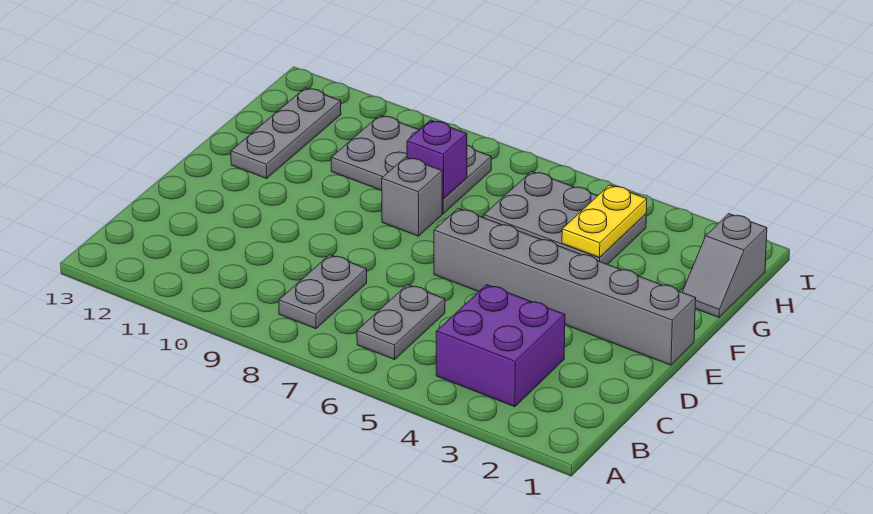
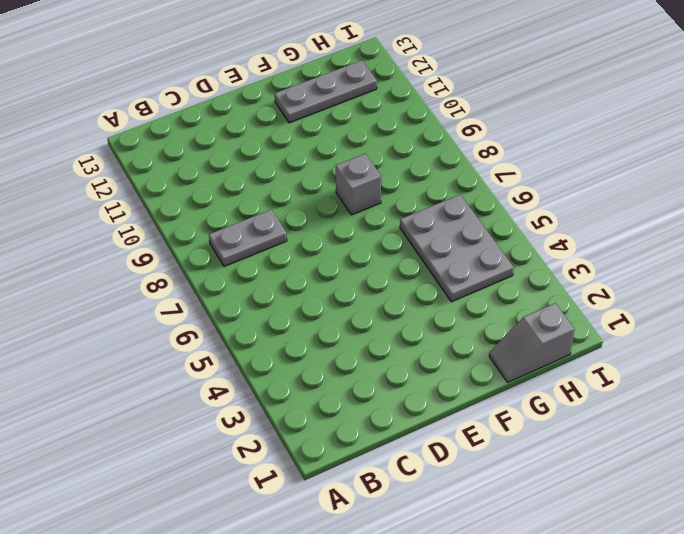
none -> purple brick B3:C4 level 1
none -> grey plate B6:C6 level 1

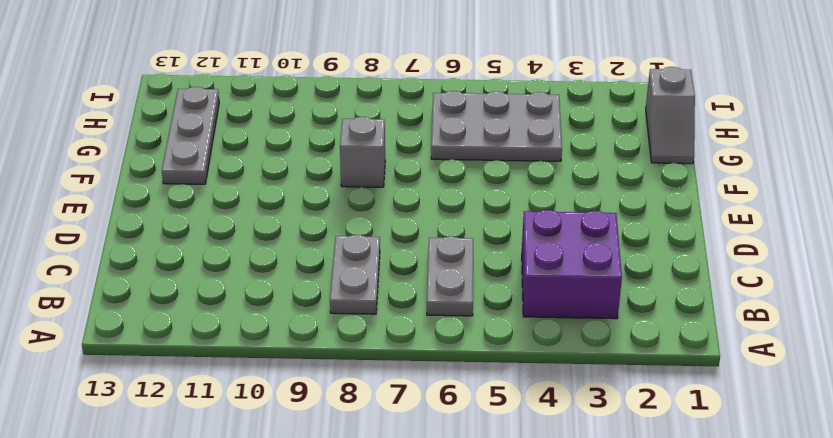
none -> grey brick E1:E6 level 1
none -> grey plate G8:H10 level 1

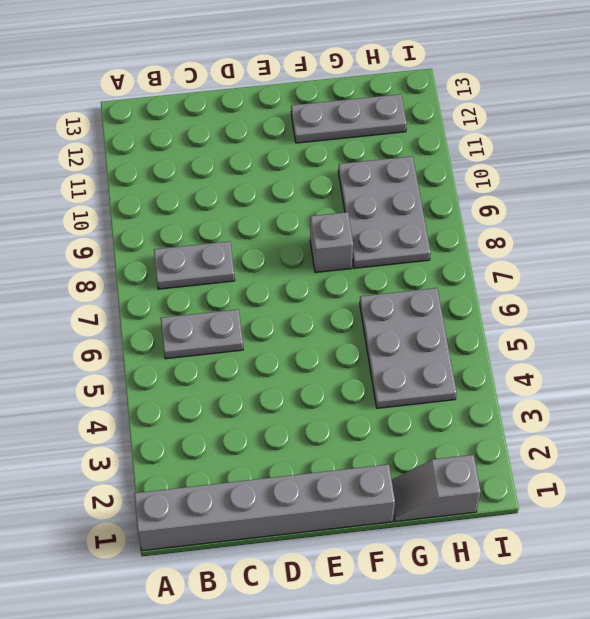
grey brick A1:F1 level 1 -> grey brick E1:E6 level 1
none -> purple brick B3:C4 level 1
none -> yellow plate G4:H4 level 2

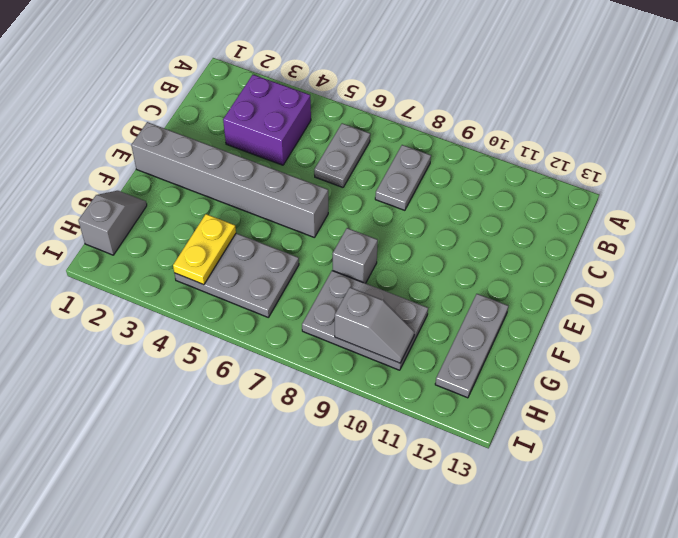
grey slope H9:H10 level 2 top 9 -> none
none -> purple brick G8 level 2

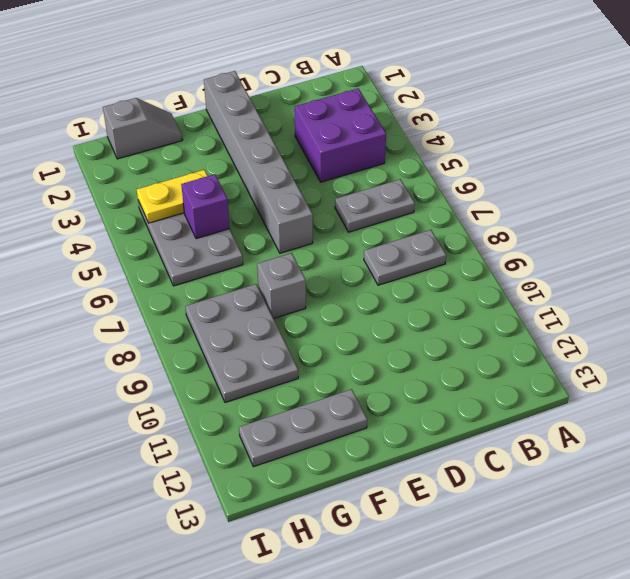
purple brick G5 level 2 -> purple brick G8 level 2

